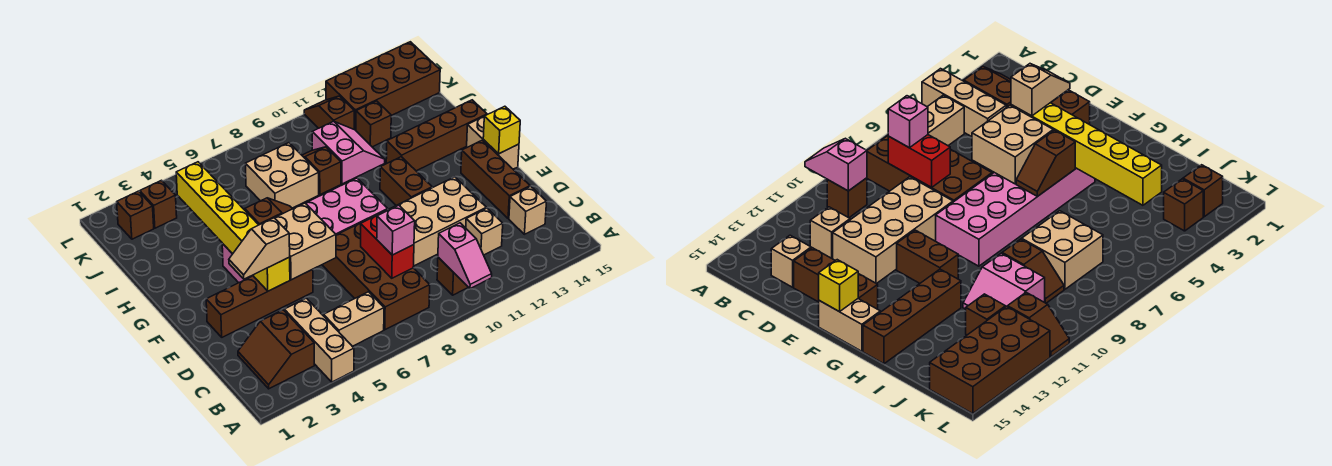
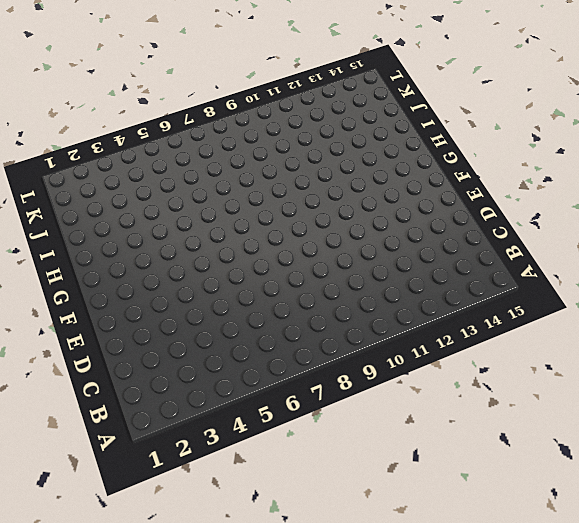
none -> tan brick A4:C4 level 1
none -> brown slope B2:C3 level 1 top 3
none -> tan brick B5:B6 level 1
none -> brown brick B7:E8 level 1

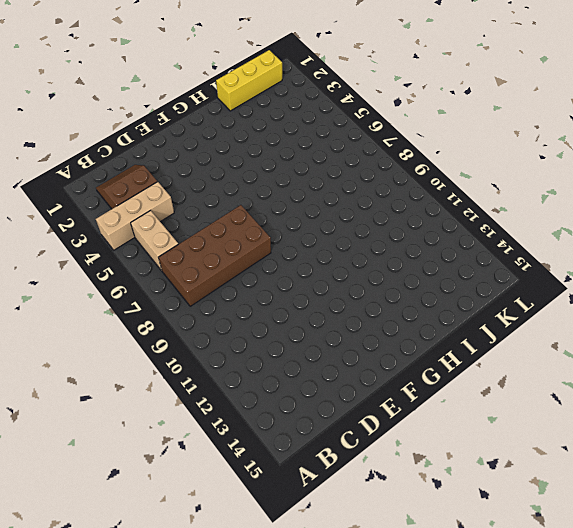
yellow brick I1:K1 level 1 -> none
none -> brown brick B10 level 1
none -> tan brick C12 level 1
none -> tan brick C14 level 1
none -> tan brick D9:E12 level 1

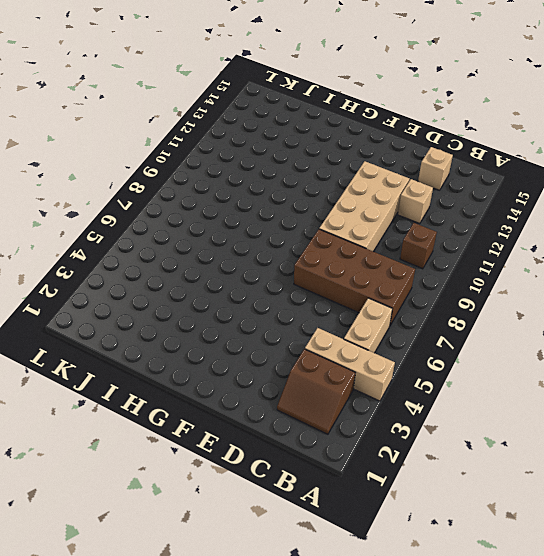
none -> brown brick D14:F14 level 1
none -> brown brick E2:E5 level 1
none -> pink brick F4:G9 level 1
none -> brown brick F11:G11 level 1

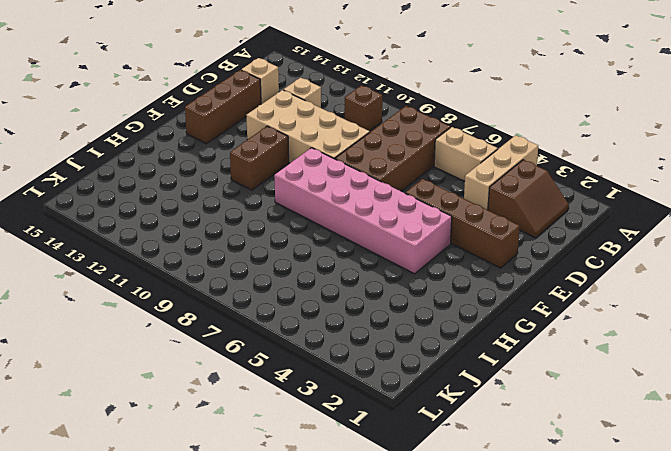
none -> tan brick F15:G15 level 1
none -> brown brick H12:H15 level 1
none -> tan brick I7:J8 level 1
none -> brown slope I9:J9 level 1 top I

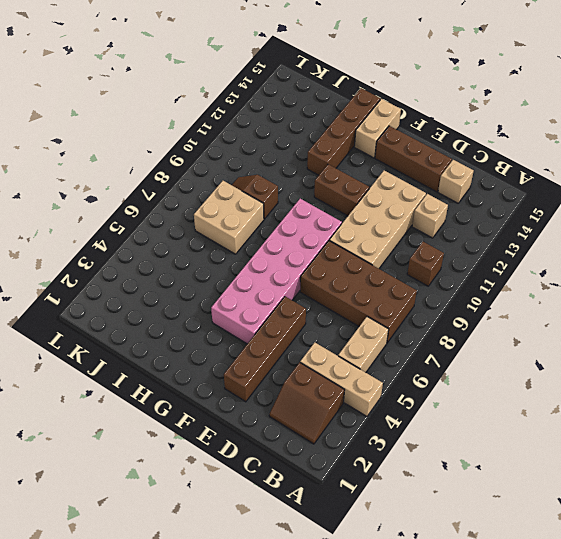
tan brick G14:G15 level 1 -> tan brick F15:G15 level 1
none -> pink slope I10:J11 level 1 top 10
none -> brown brick J12 level 1
none -> brown brick K2 level 1
none -> brown brick K3 level 1

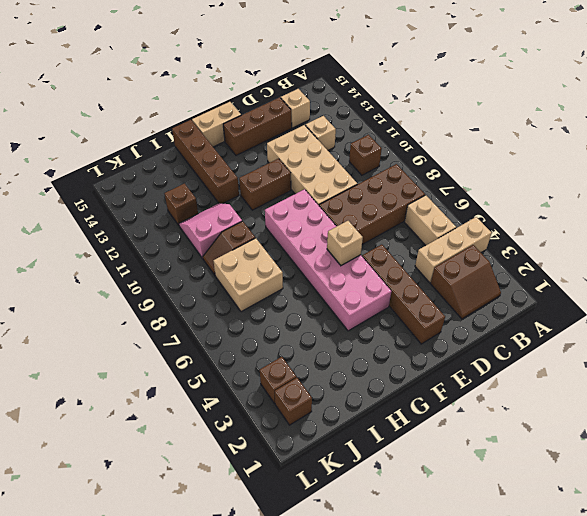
tan brick F6 level 2 -> tan brick E5:F6 level 2
none -> brown slope K11:L11 level 1 top K
none -> brown brick K12:L15 level 1
none -> pink slope A10:B10 level 2 top B
none -> red brick C8:D8 level 2

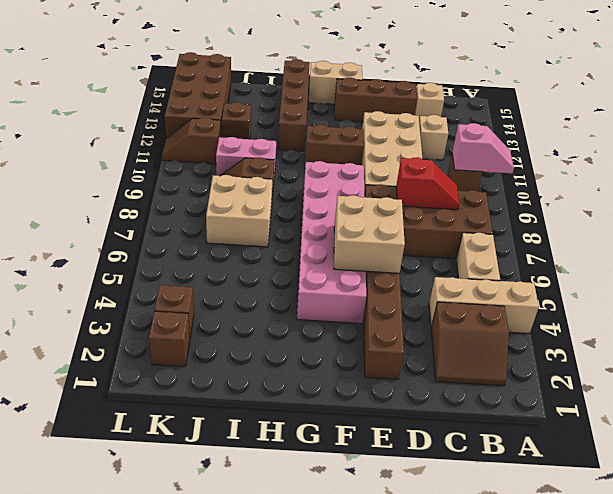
red slope C8:D8 level 2 top D -> red brick C8:D8 level 2
none -> yellow brick E4:J4 level 2
none -> yellow brick F15 level 2
none -> brown slope G5:G6 level 2 top 5
none -> pink brick C8 level 3

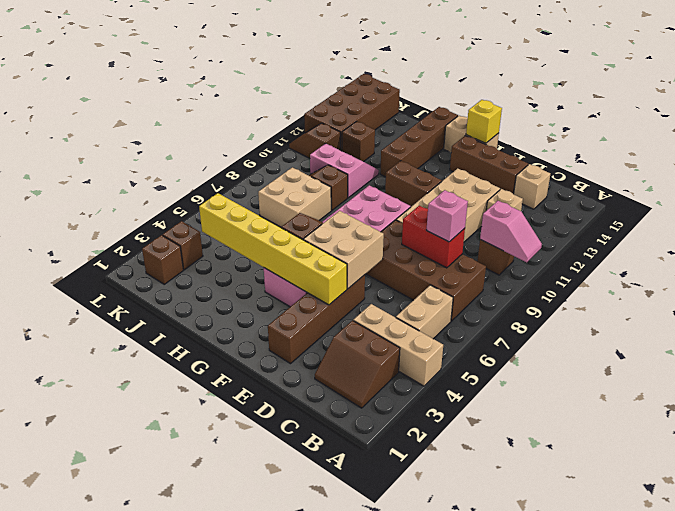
none -> tan slope E3:E4 level 3 top 4

